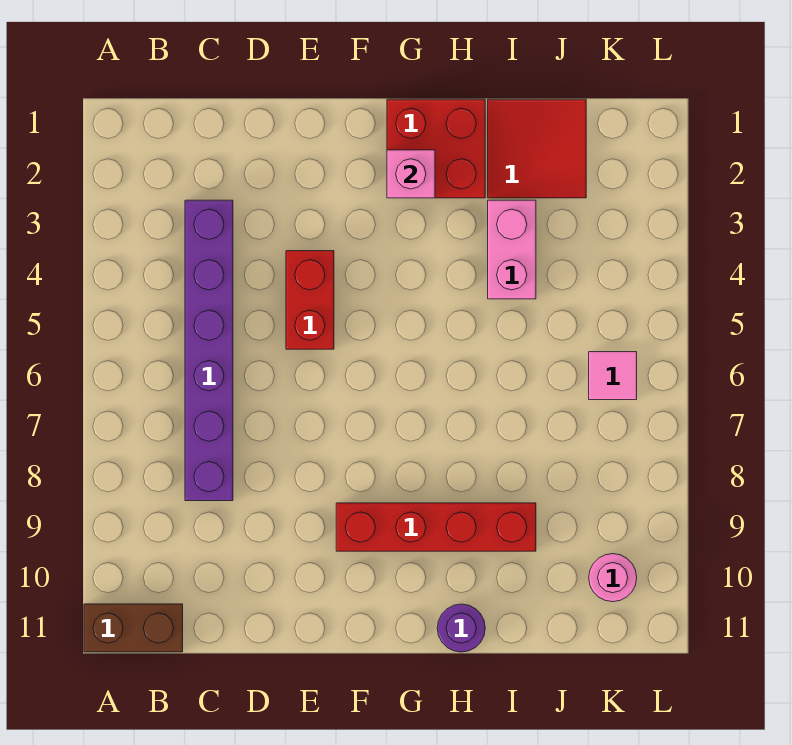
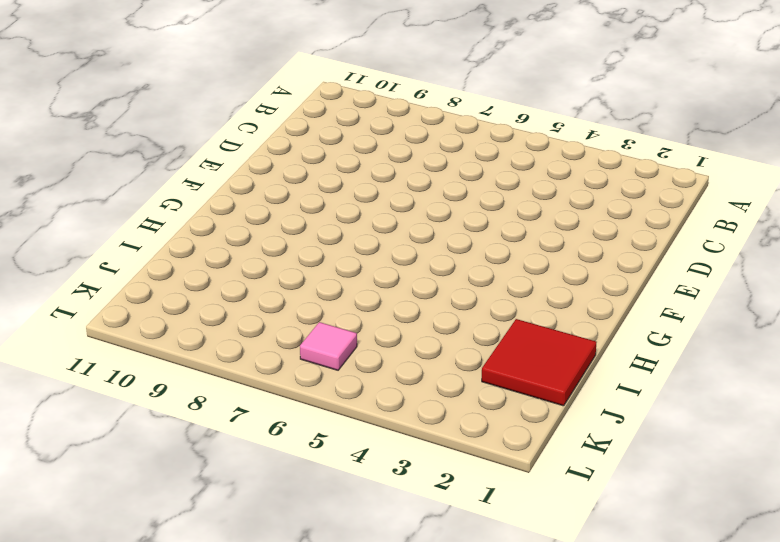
none -> brown brick A11:B11 level 1
none -> purple brick C3:C8 level 1

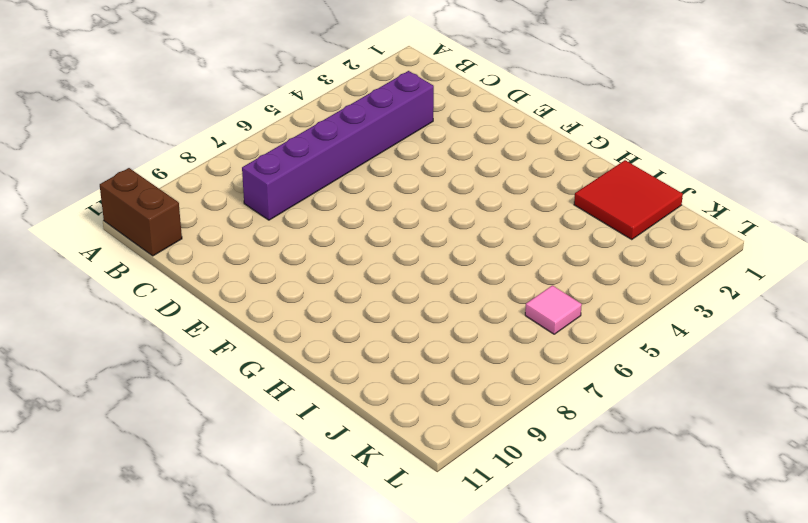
none -> red brick E4:E5 level 1
none -> red brick F9:I9 level 1

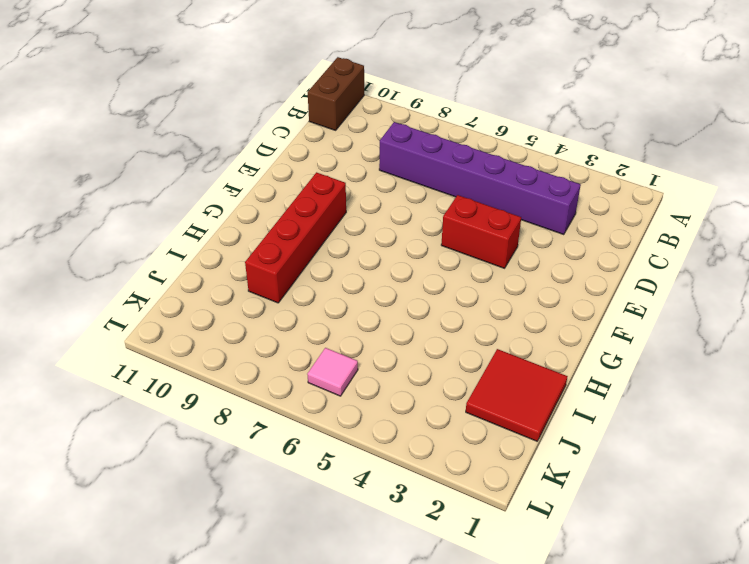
none -> red brick G1:H2 level 1
none -> purple round brick H11 level 1

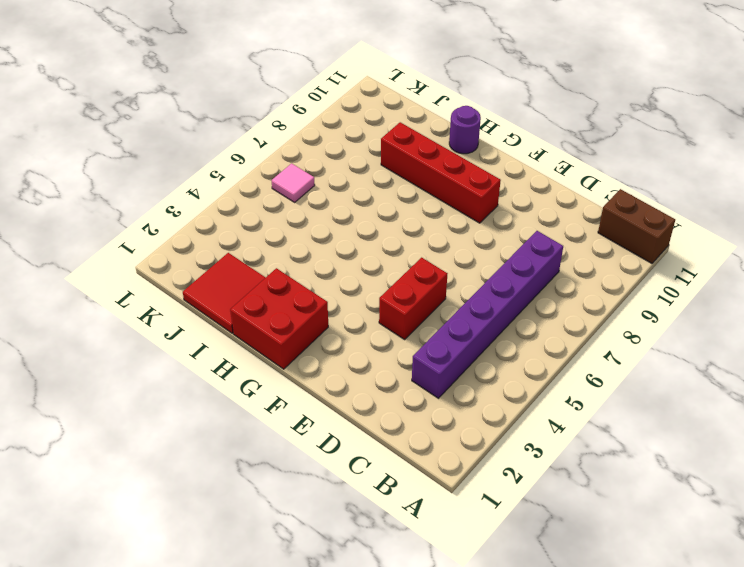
none -> pink brick I3:I4 level 1
none -> pink round brick K10 level 1

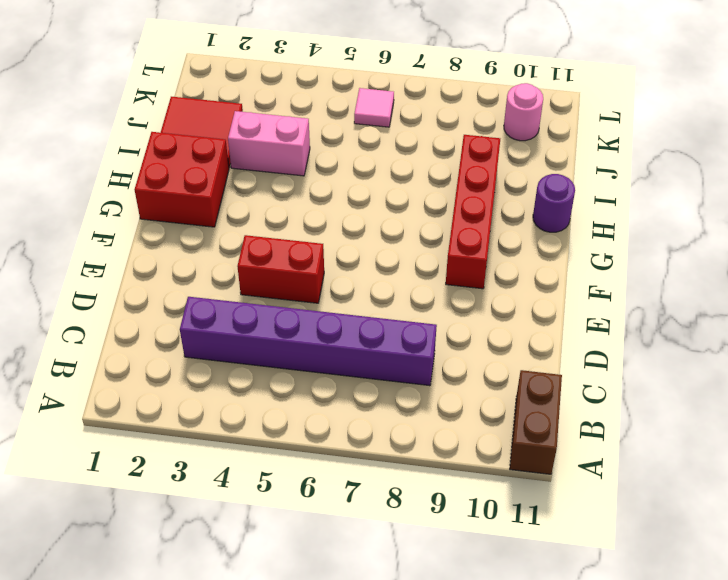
none -> pink brick G2 level 2

